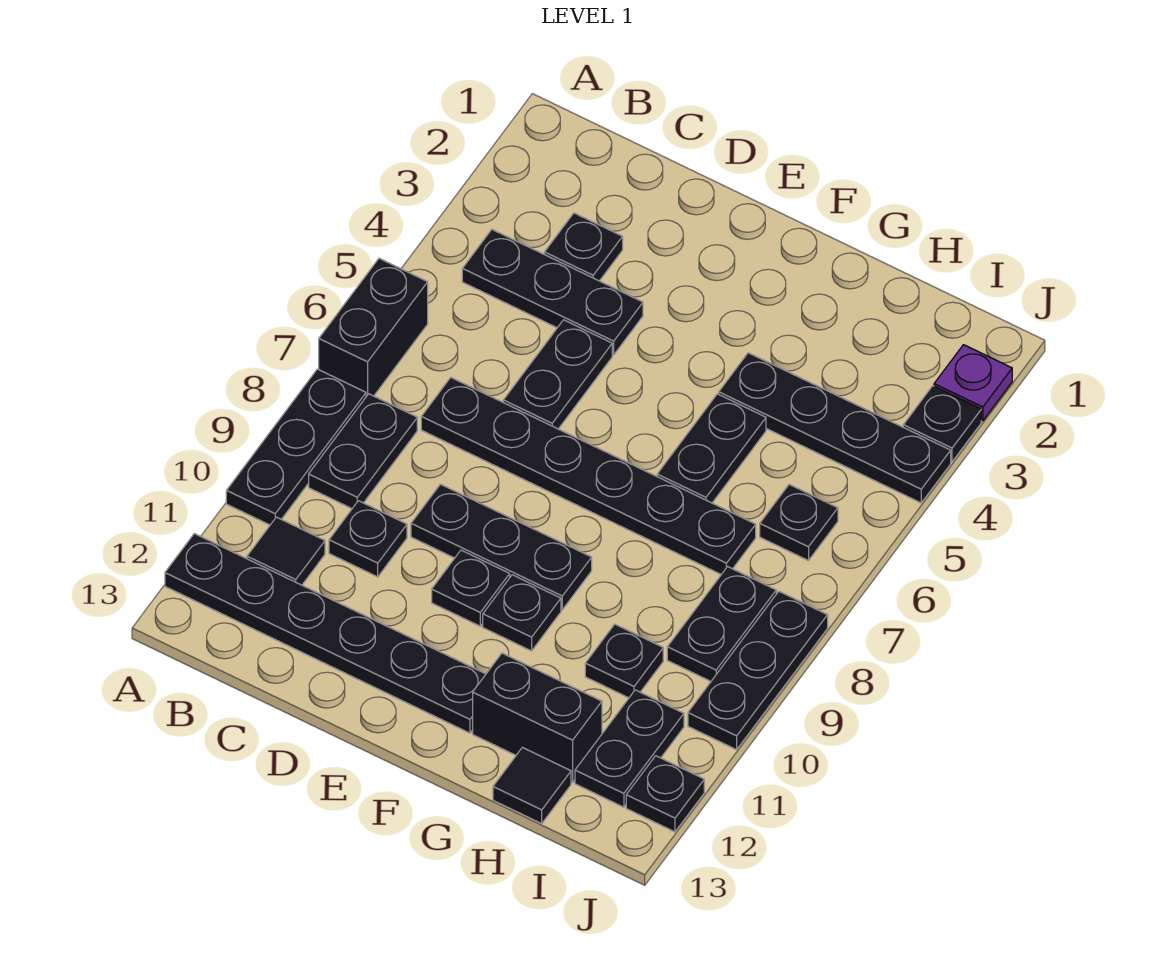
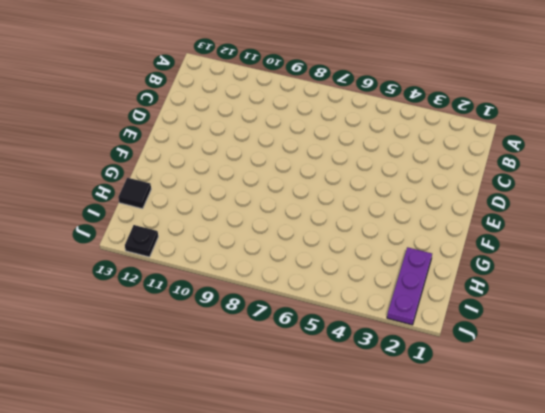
purple plate H2:J2 level 1 -> purple plate J2 level 1
none -> black brick A6:A7 level 1
none -> black plate A8:A10 level 1
none -> black plate A12:F12 level 1

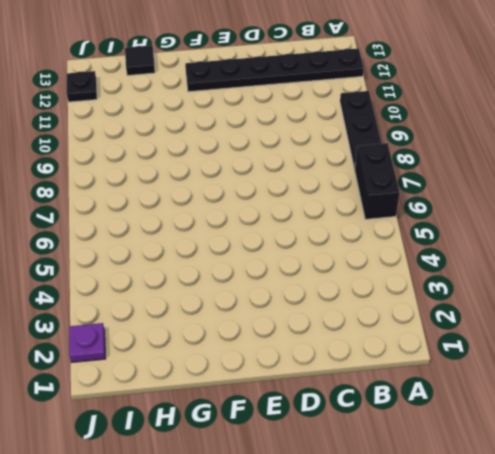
none -> black plate B4:D4 level 1
none -> black plate B8:B9 level 1
none -> black tile B11 level 1

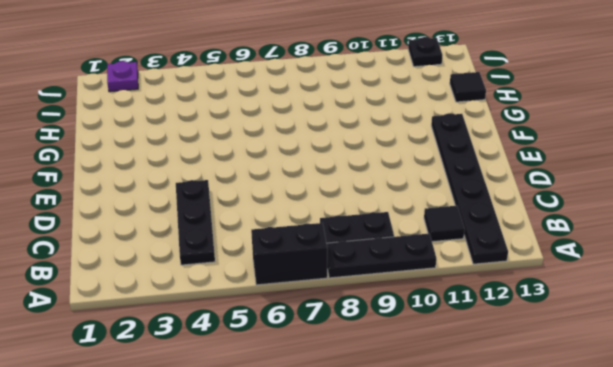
none -> black plate C3 level 1
none -> black plate C7:H7 level 1
none -> black plate C10 level 1

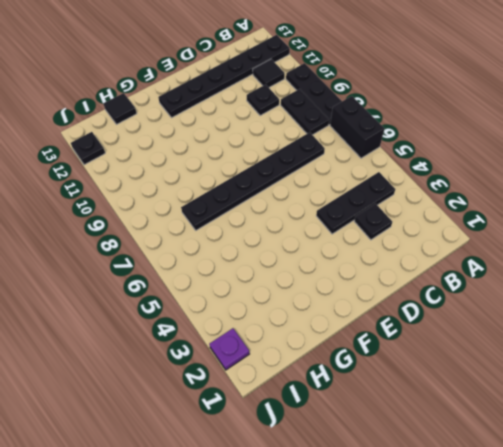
none -> black plate D5:D6 level 1
none -> black plate D9:F9 level 1
none -> black plate E10 level 1

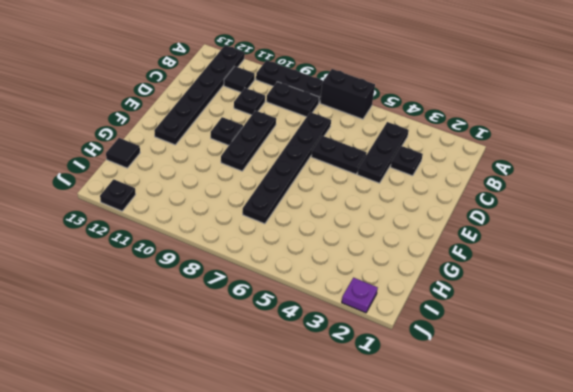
none -> black plate F10 level 1
none -> black plate G4:J4 level 1
none -> black plate G5:G6 level 1

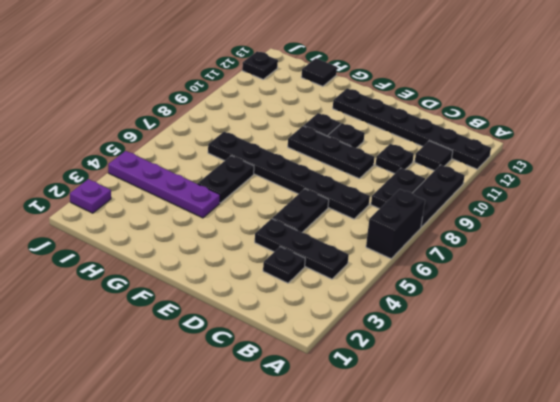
purple plate G4:J4 level 1 -> black plate G4:J4 level 1
none -> black brick G12:H12 level 1
none -> black plate H10 level 1
none -> black plate I6 level 1

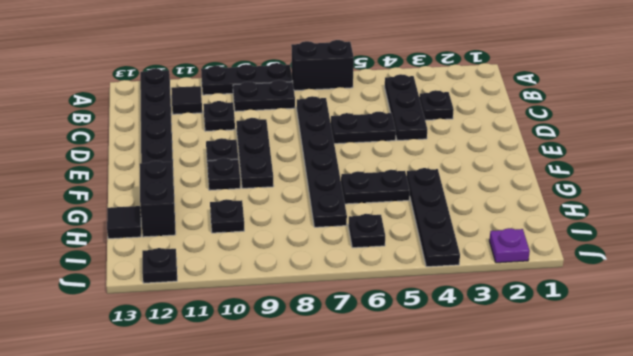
none -> black plate I8:I9 level 1
none -> black plate I11:I12 level 1
none -> black plate J3 level 1

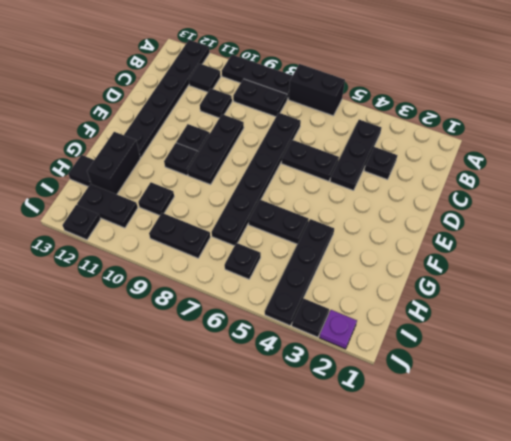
none -> black plate J8:J10 level 1

